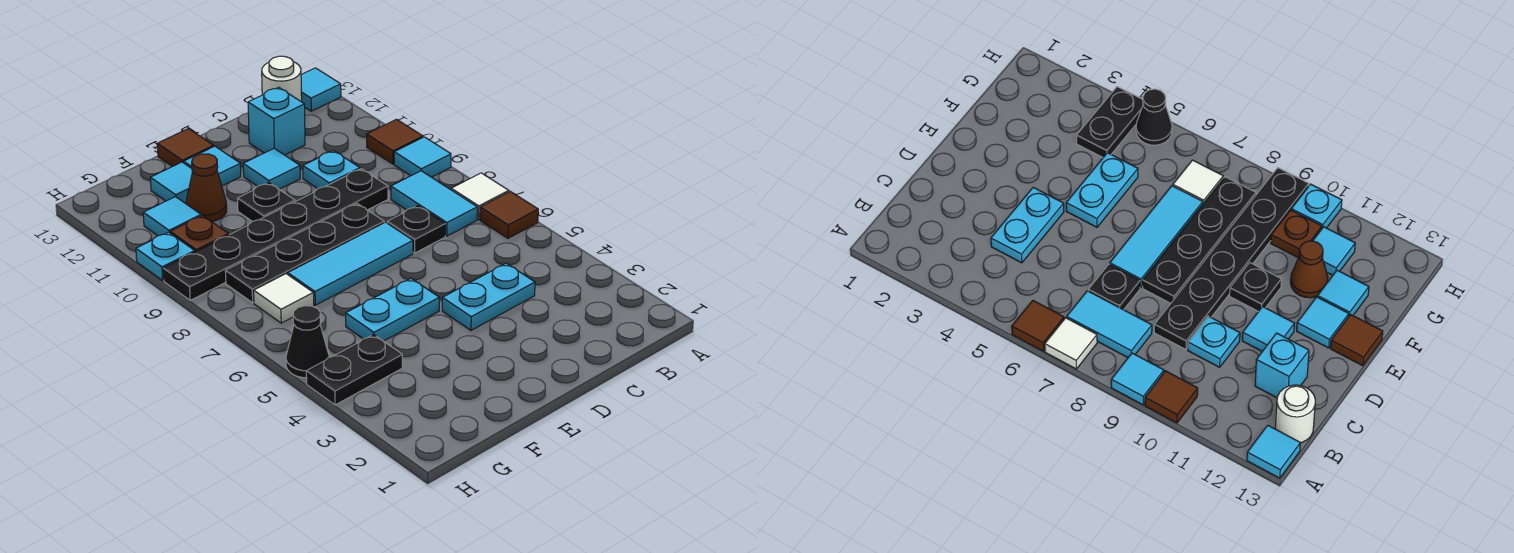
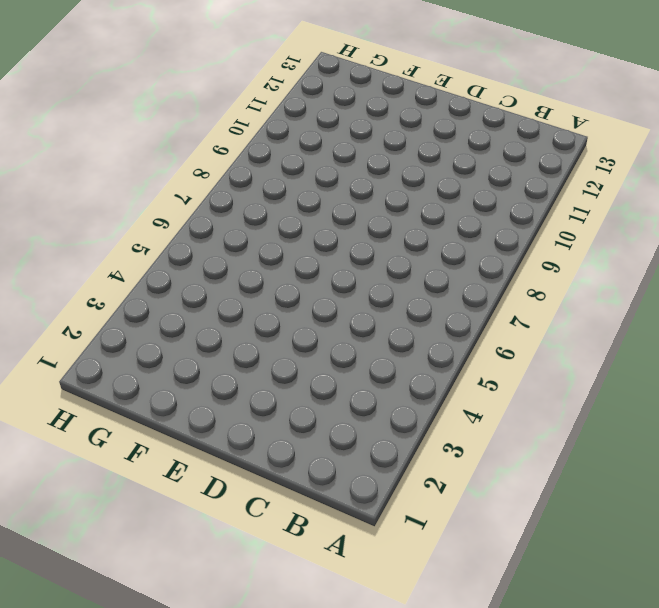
none -> brown tile A6 level 1
none -> white tile A7 level 1
none -> cyan tile A9 level 1

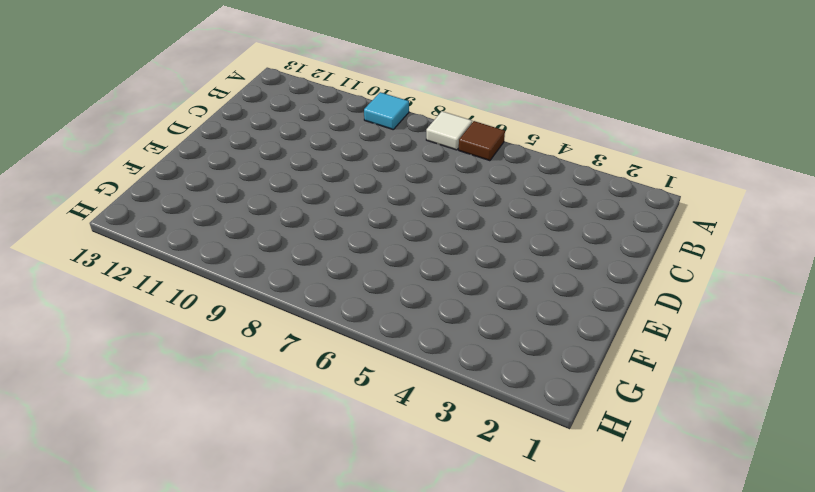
none -> brown tile A10 level 1
none -> cyan tile A13 level 1
none -> cyan tile B7:B8 level 1

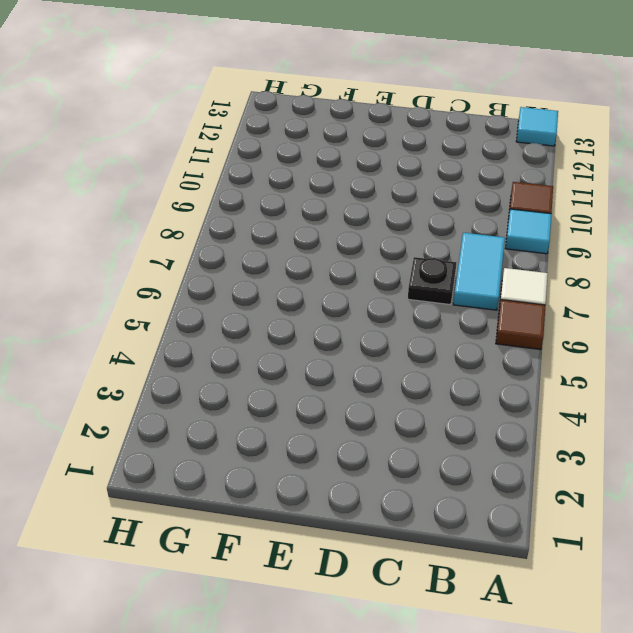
none -> white round brick B13 level 1
none -> cyan plate C4:D4 level 1
none -> black plate C9:H9 level 1

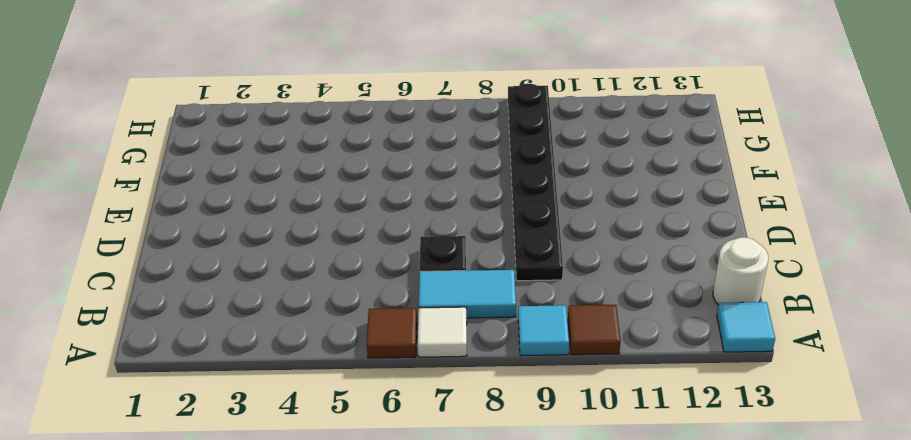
none -> cyan plate C4:D4 level 1
none -> cyan plate C10 level 1
none -> cyan brick C12 level 1

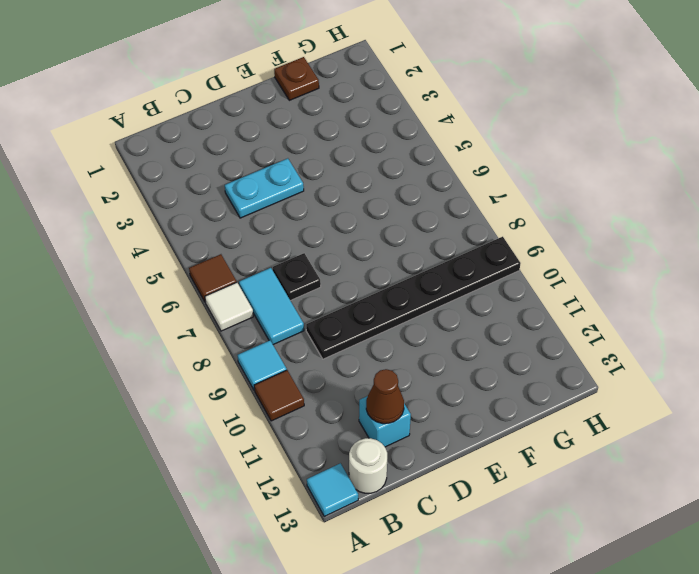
brown cone C12 level 2 -> brown cone F11 level 1
brown plate F1 level 1 -> brown plate G10 level 1
none -> cyan plate C10 level 1
none -> cyan tile D7:F7 level 1
none -> black plate D8:G8 level 1

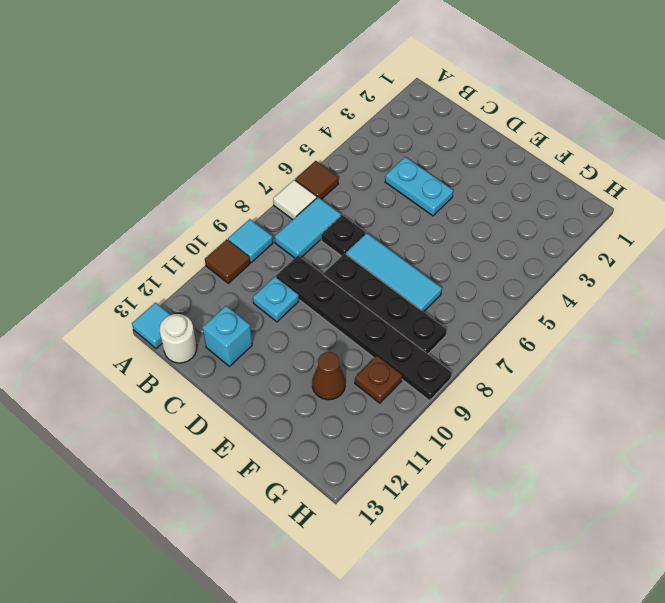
none -> cyan tile D11 level 1
none -> cyan plate E5:F5 level 1
none -> black plate E10 level 1

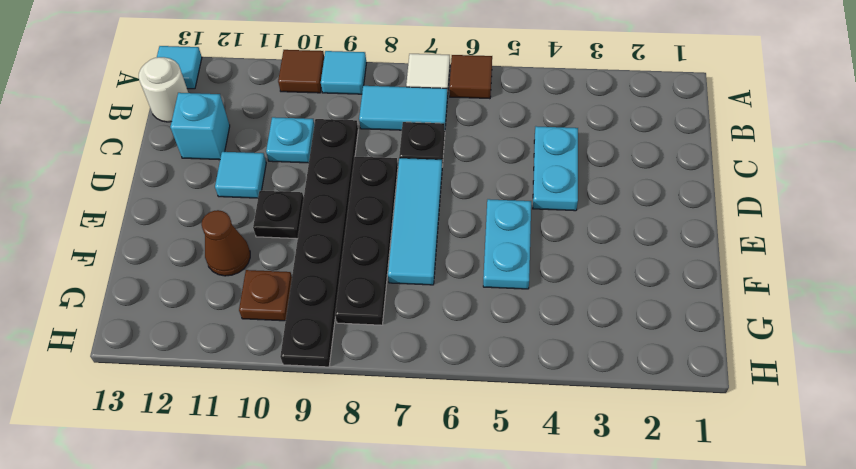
none -> cyan tile E12 level 1
none -> brown tile E13 level 1
none -> cyan tile F12 level 1

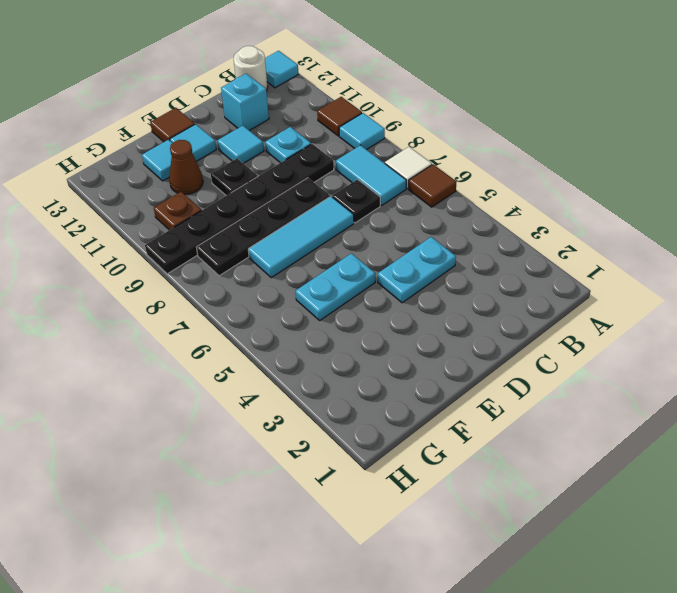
none -> black plate G4:H4 level 1
none -> white tile G7 level 1
none -> cyan tile G11 level 1

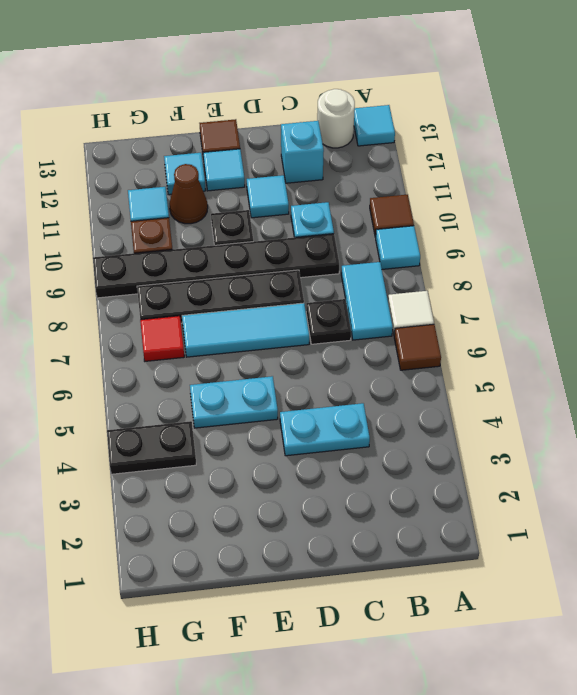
red tile G7 level 1 -> white tile G7 level 1
none -> black cone H5 level 1
none -> cyan plate H10 level 1

